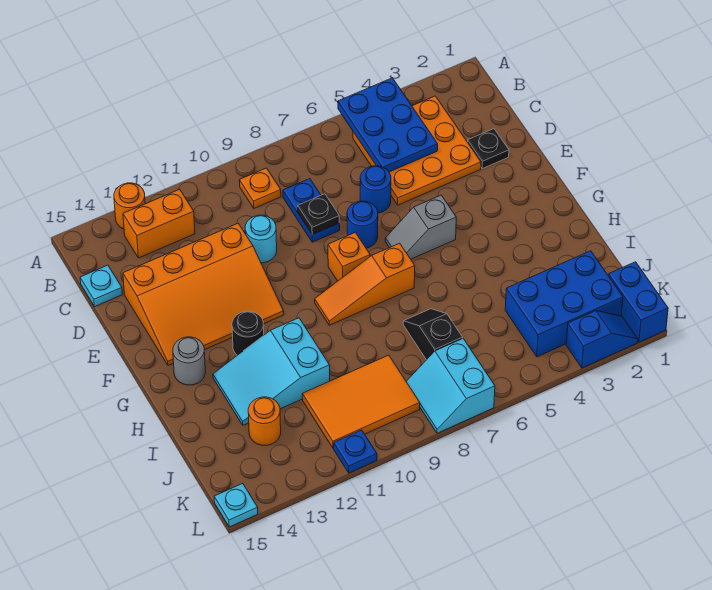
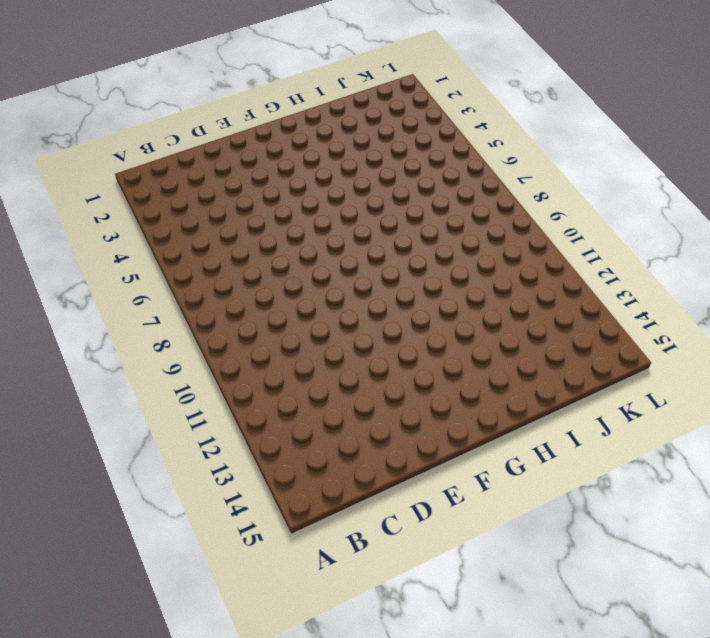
none -> orange round brick A13 level 1
none -> orange plate B3:D5 level 1
none -> orange plate B9 level 1

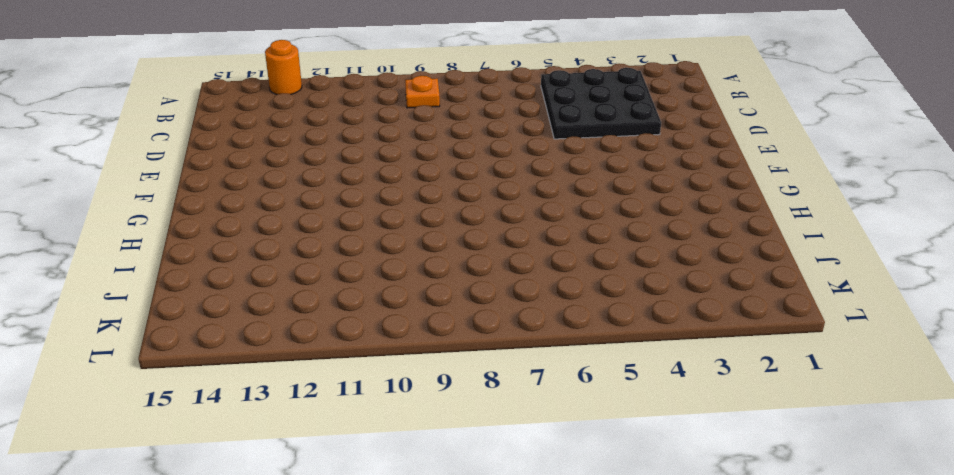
black plate B3:D5 level 1 -> orange plate B3:D5 level 1
none -> orange brick B12:B13 level 1
none -> blue plate C8:D8 level 1
none -> cyan plate C15 level 1

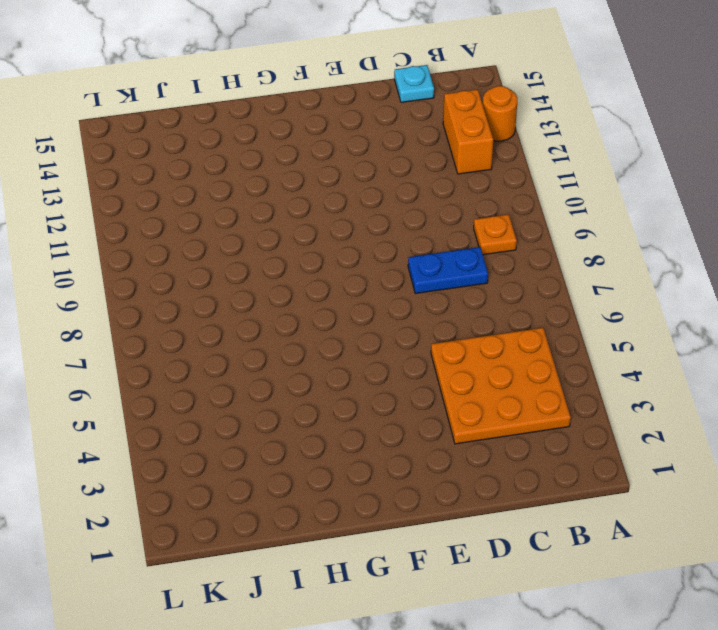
none -> black plate D2 level 1
none -> blue round brick D6 level 1
none -> cyan round brick D10 level 1

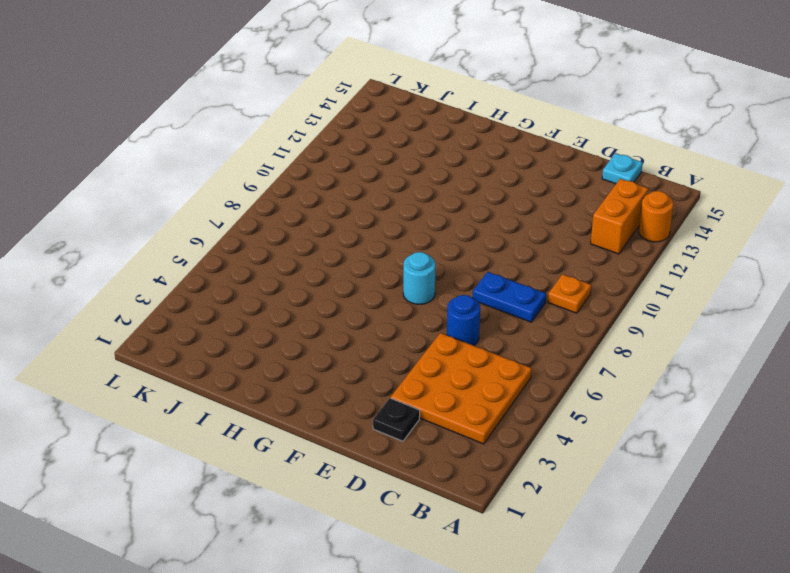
cyan round brick F7 level 1 -> cyan round brick D10 level 1
none -> orange slope D11:F14 level 1 top D
none -> blue round brick E7 level 1
none -> grey slope F5:F6 level 1 top 5

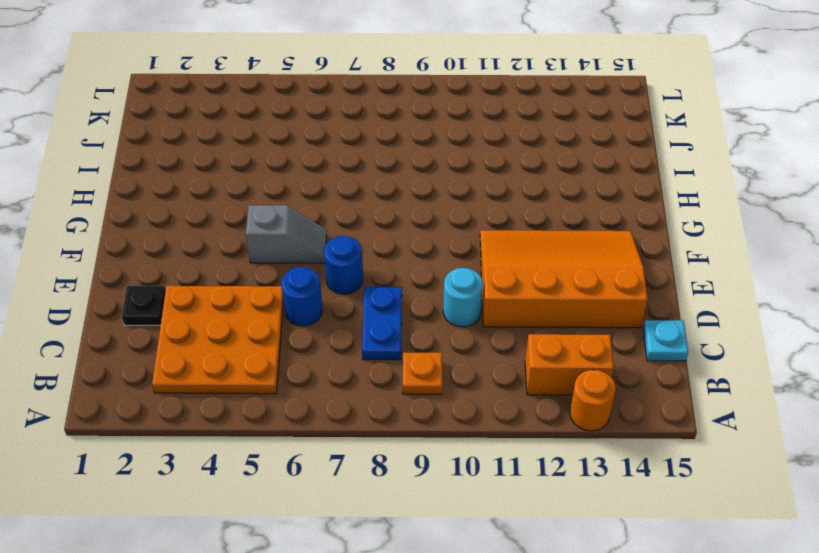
none -> orange brick F8 level 1
none -> orange slope G7:G9 level 1 top 7
none -> black round brick G12 level 1

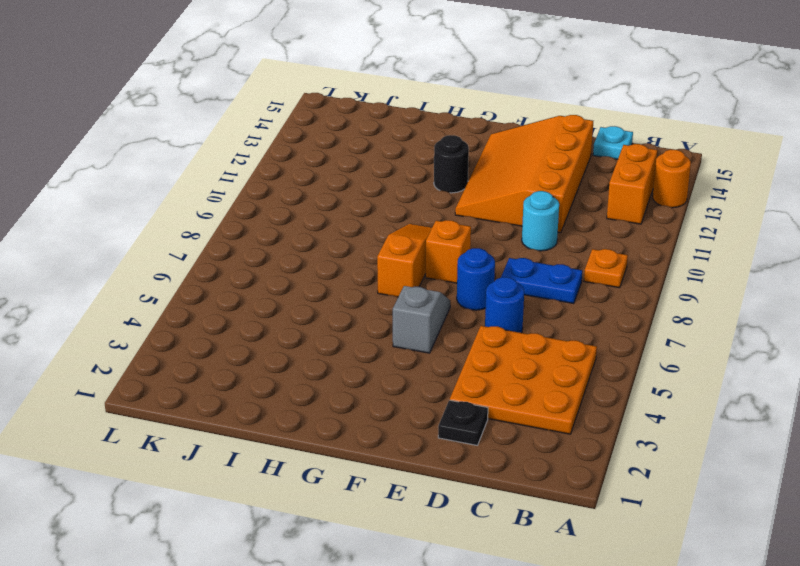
none -> grey round brick G14 level 1
none -> cyan slope H11:I13 level 1 top 11
none -> black slope I7:J7 level 1 top J

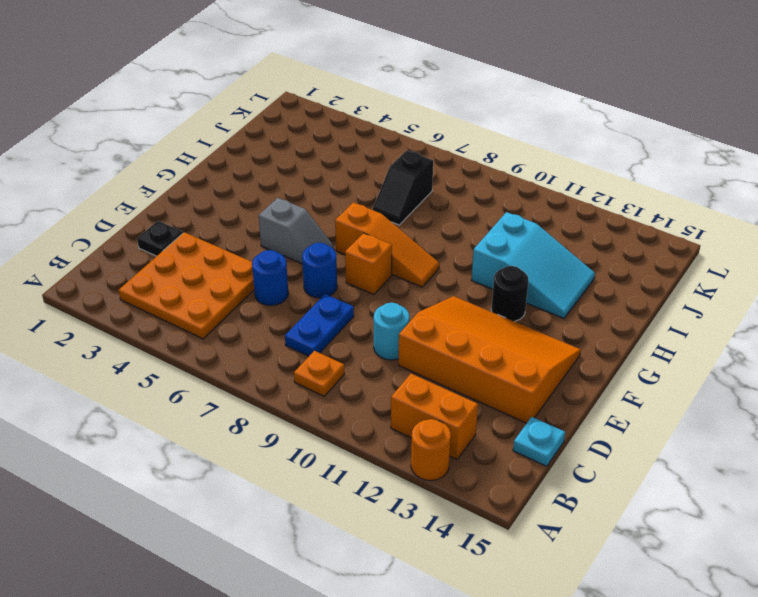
none -> grey round brick G14 level 1
none -> blue brick J2:K4 level 1
none -> orange tile J9:K11 level 1

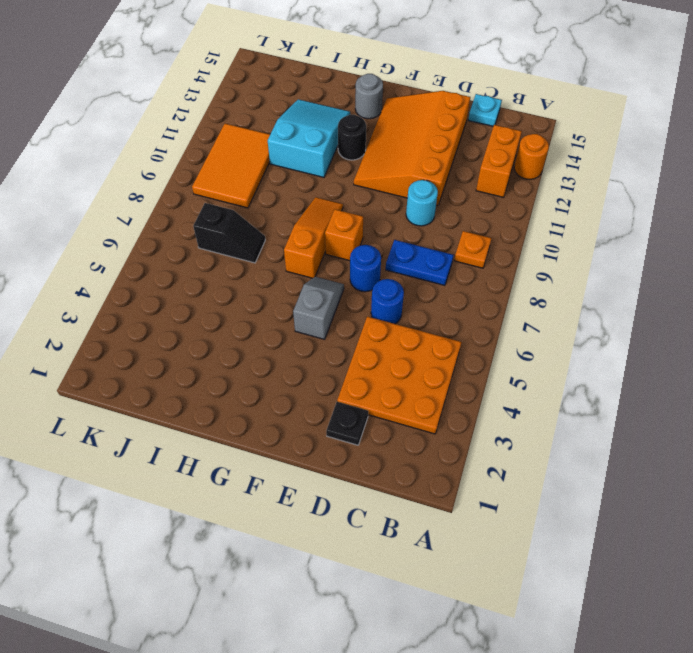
none -> blue brick J2:K4 level 1
none -> orange round brick J13 level 1
none -> blue brick K1:L1 level 1

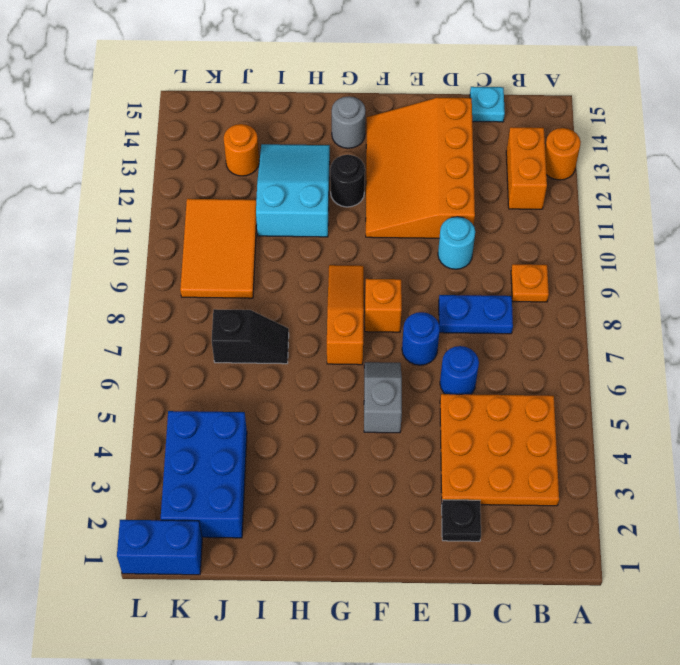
none -> cyan slope K7:L8 level 1 top 7
none -> blue slope L2:L3 level 1 top 3
none -> blue plate L11 level 1

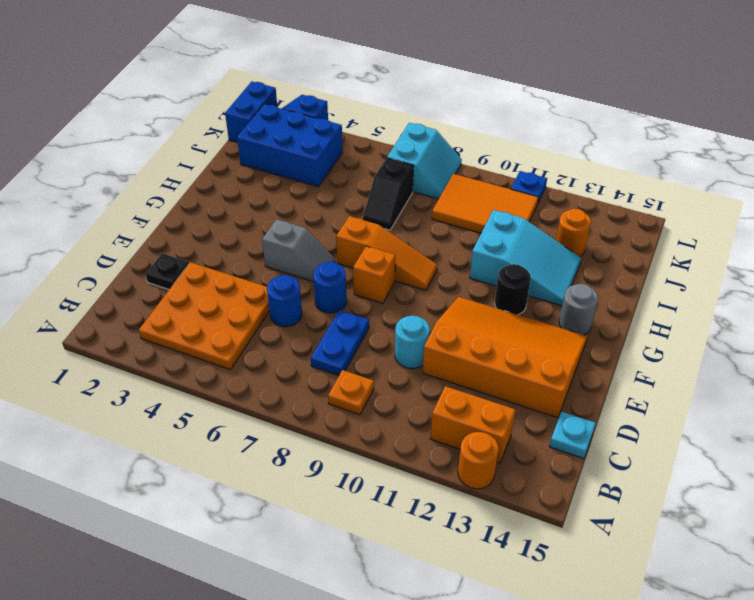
none -> cyan plate L15 level 1
none -> blue plate A4:C5 level 2
none -> black plate D8 level 2

